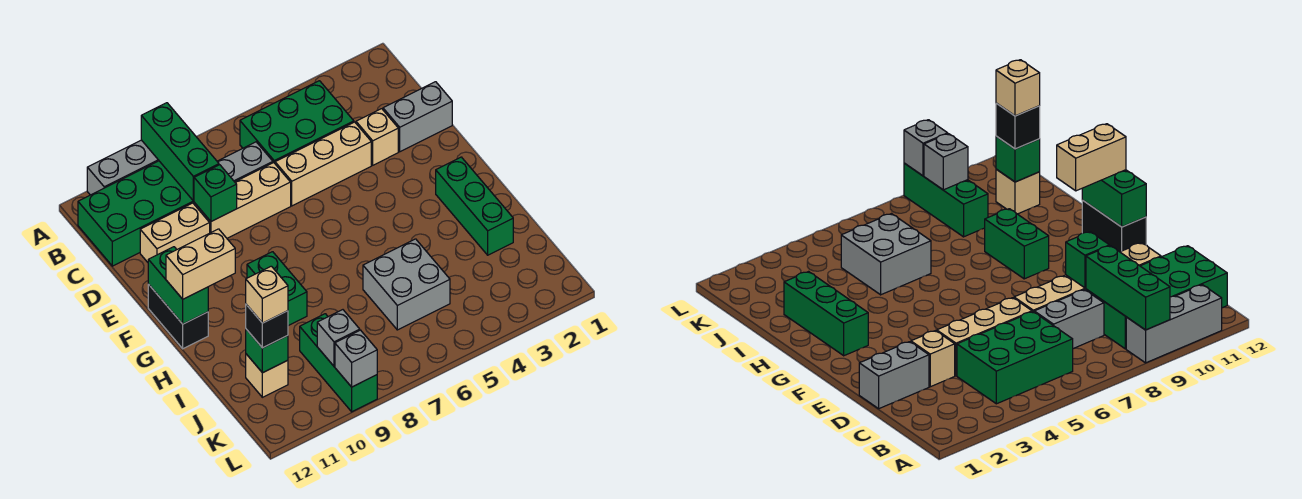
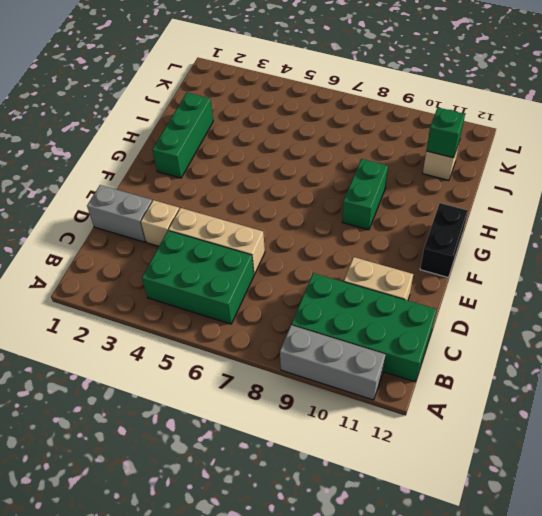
none -> grey brick C7:C8 level 1
none -> tan brick D7:D9 level 1
none -> grey brick I5:J6 level 1

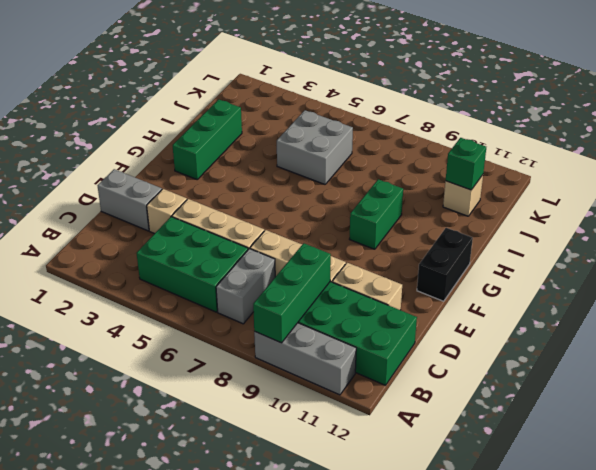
grey brick B7:C7 level 1 -> grey brick C7:C8 level 1
none -> green brick J9:L9 level 1
none -> green brick D9 level 2
none -> green brick F12:G12 level 2

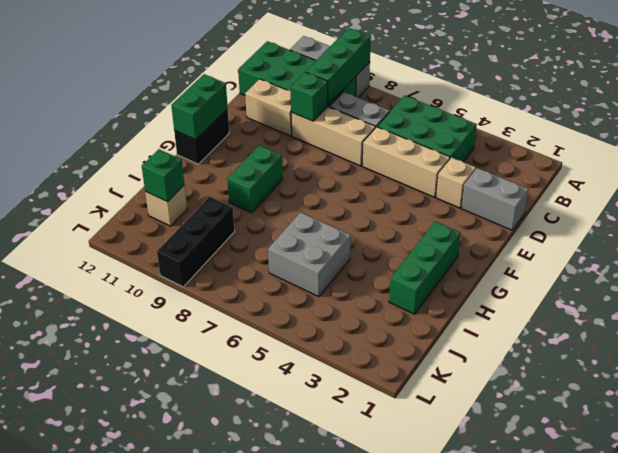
black brick J9:L9 level 1 -> green brick J9:L9 level 1
none -> grey brick K9 level 2
none -> grey brick L9 level 2
none -> tan brick G11:G12 level 3

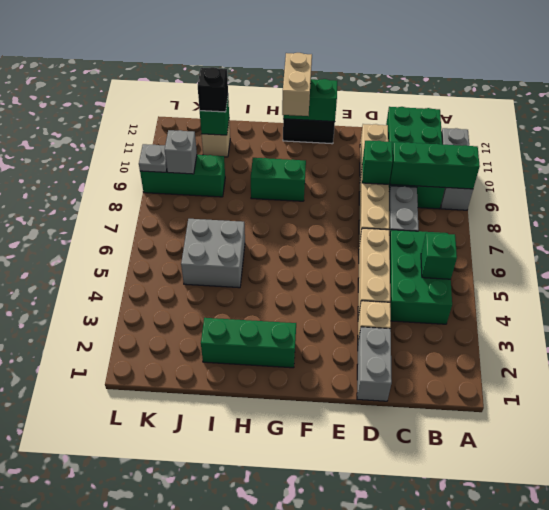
green brick B5 level 2 -> none
grey plate L9 level 2 -> grey brick L9 level 2
none -> tan brick J11 level 4

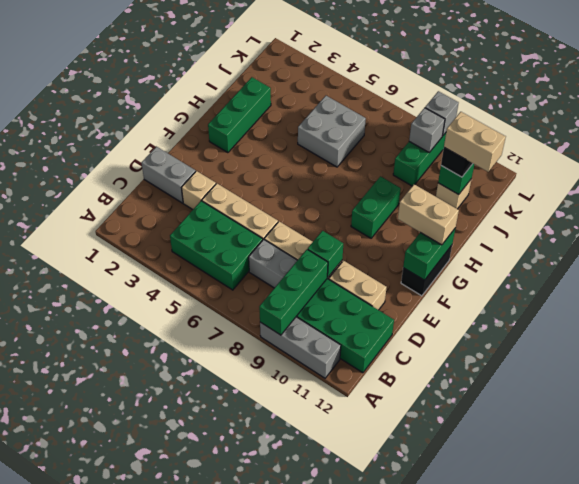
tan brick J11:J12 level 4 -> tan brick J11 level 4

